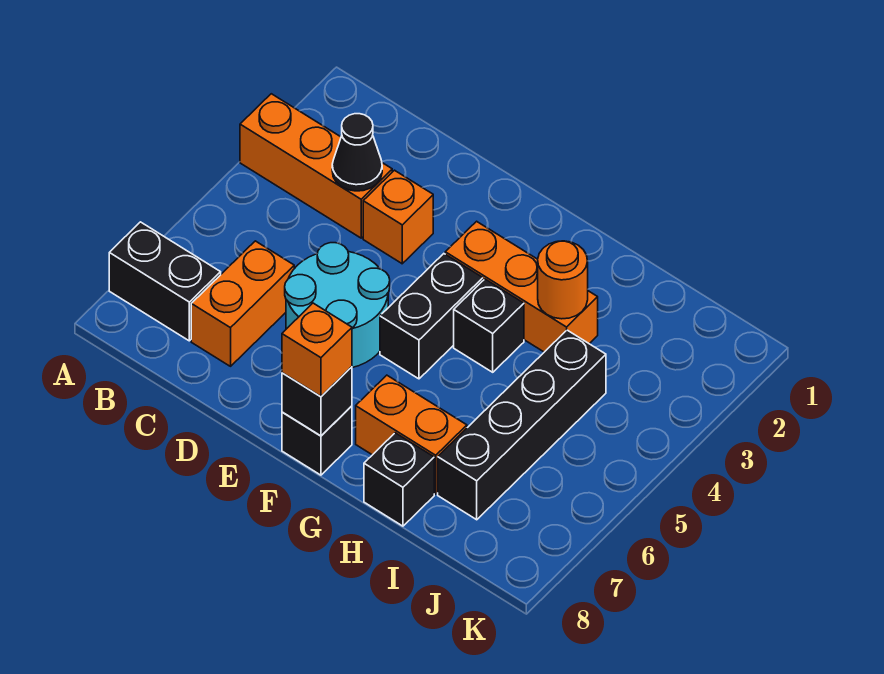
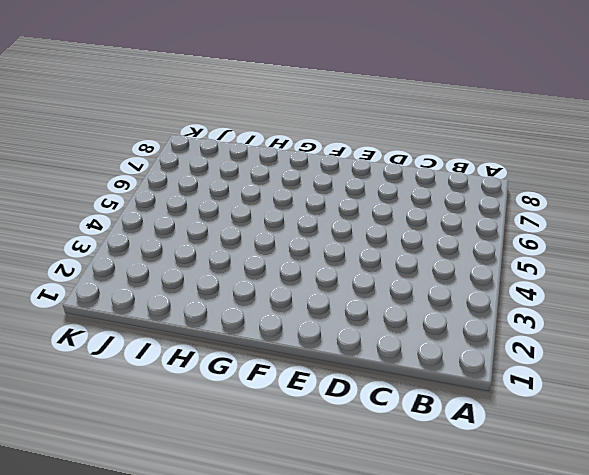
none -> orange brick A3:C3 level 1
none -> black brick A7:B7 level 1
none -> orange brick C6:C7 level 1

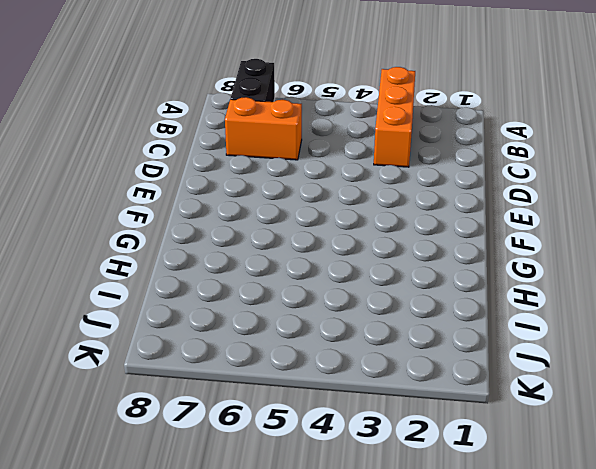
none -> orange brick D3 level 1
none -> cyan round brick D5:E6 level 1
none -> orange brick F3:H3 level 1

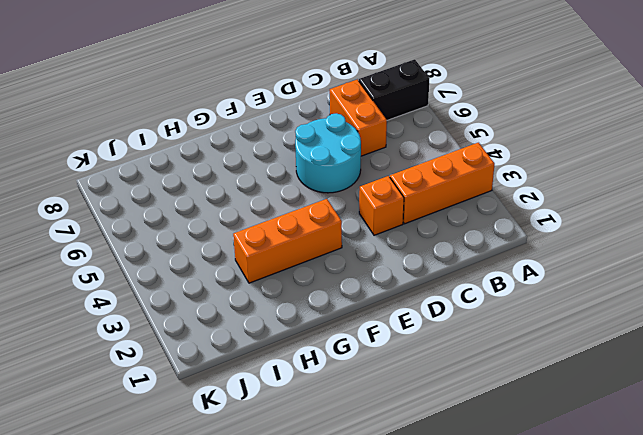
none -> black brick F4:F5 level 1
none -> black brick F8 level 1
none -> black brick G4 level 1

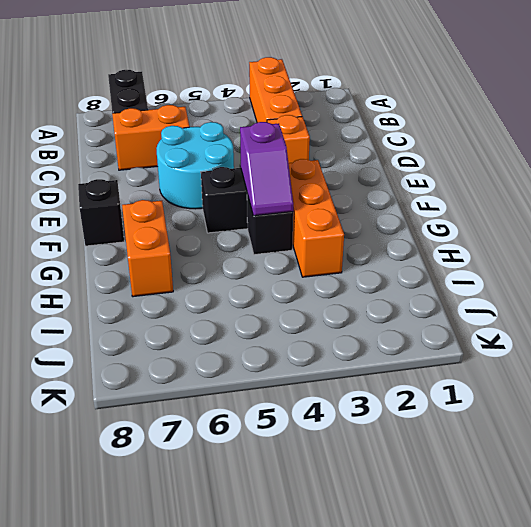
purple slope F4:G4 level 2 top F -> none
none -> black brick H8 level 1
none -> black brick I4:I7 level 1
none -> black cone C3 level 2

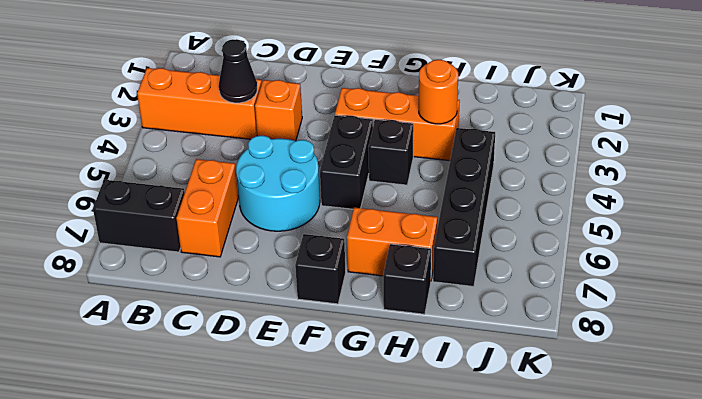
none -> black brick F8 level 2
none -> orange brick F8 level 3

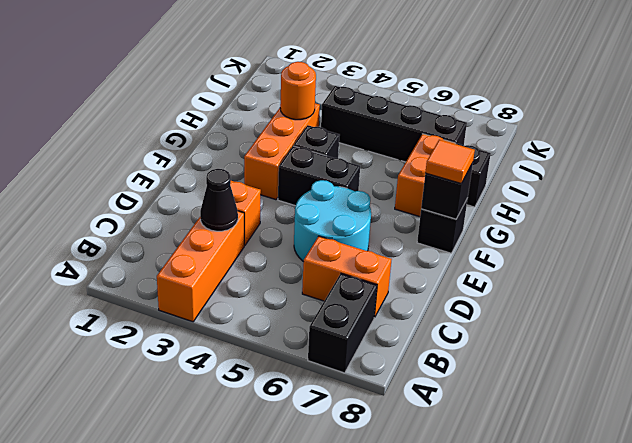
orange tile F8 level 3 -> orange brick F8 level 3

